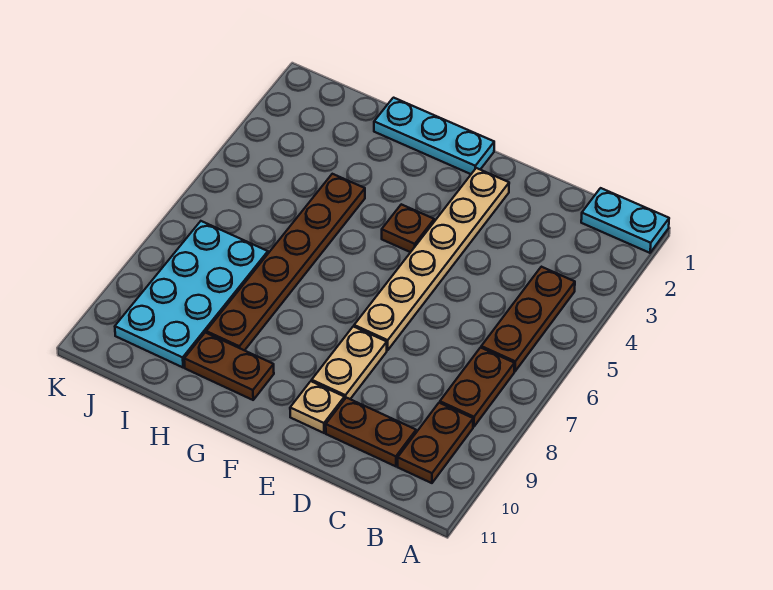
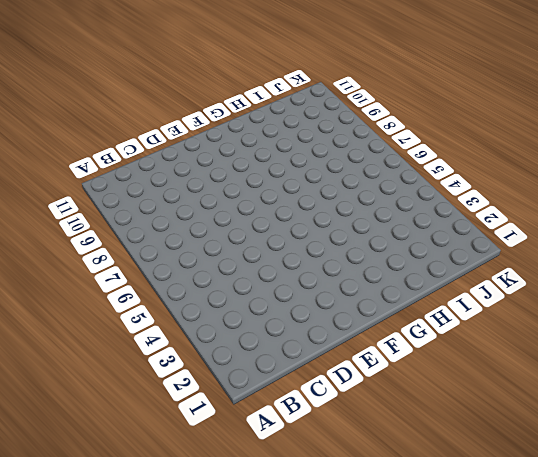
none -> cyan plate A1:B1 level 1
none -> brown plate B4:B6 level 1
none -> brown plate B7:B8 level 1

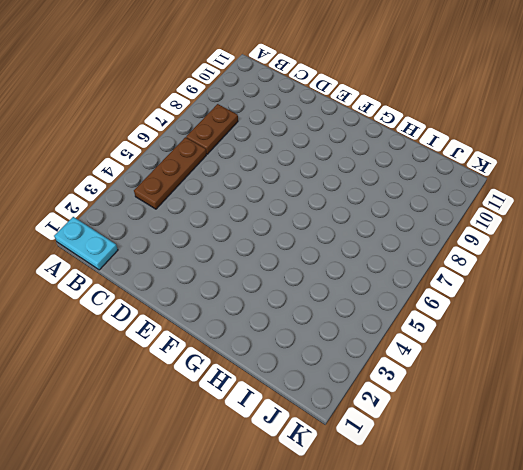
none -> brown plate B9:B10 level 1
none -> brown plate C10:D10 level 1
none -> tan plate E2:E7 level 1

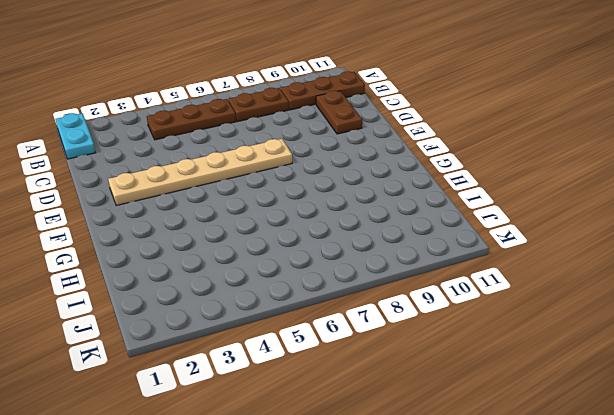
brown plate B9:B11 level 1 -> brown plate B9:B10 level 1
none -> tan plate E8:E9 level 1
none -> tan plate E10 level 1
none -> cyan plate F1:H1 level 1

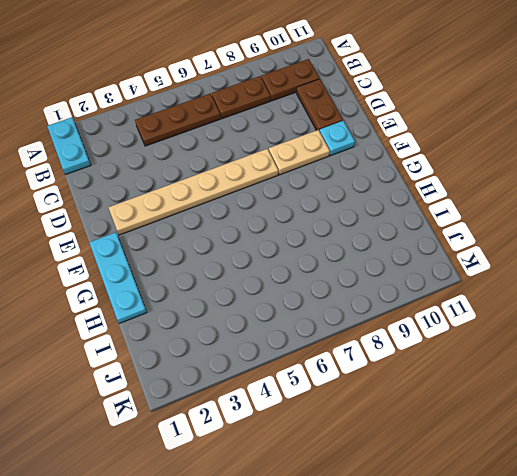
cyan plate E10 level 1 -> tan plate E10 level 1
none -> brown plate F4 level 1
none -> brown plate G10:H10 level 1
none -> brown plate H4:H9 level 1

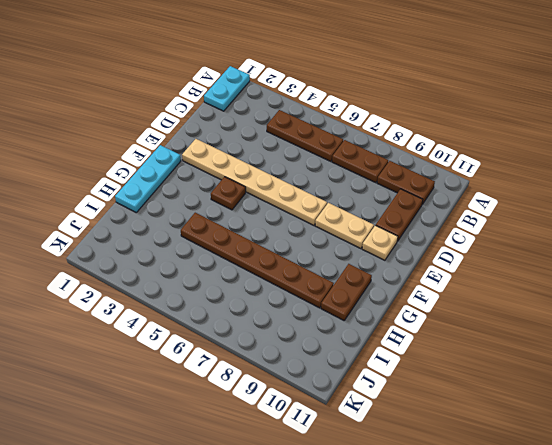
none -> cyan plate I7:J10 level 1

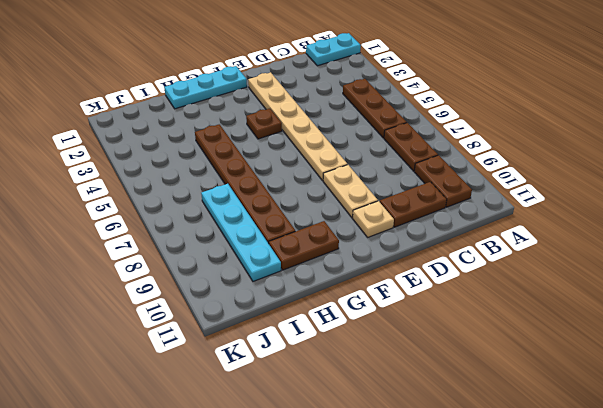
cyan plate I7:I10 level 1 -> cyan plate I7:J10 level 1

